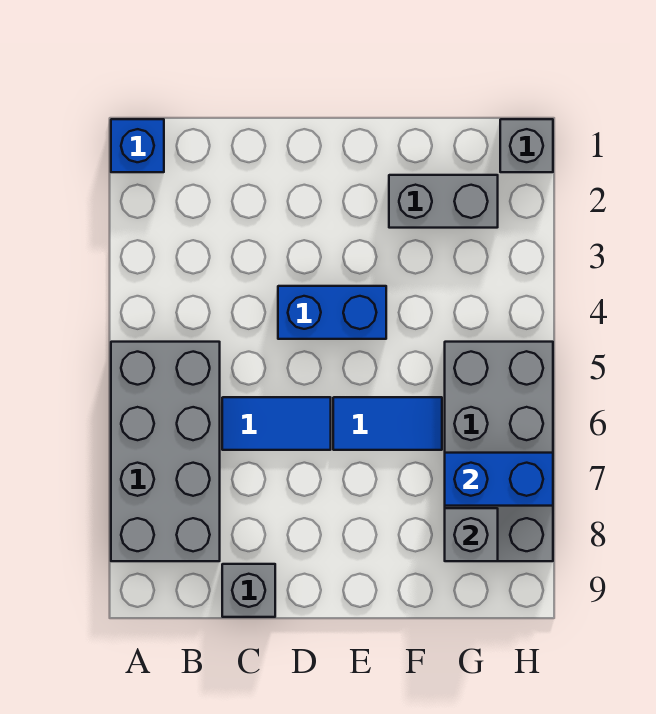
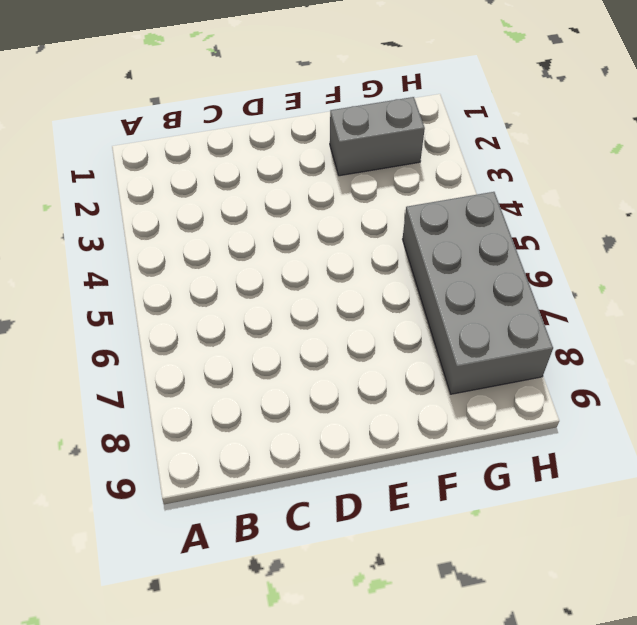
none -> blue brick A1 level 1
none -> grey brick A5:B8 level 1

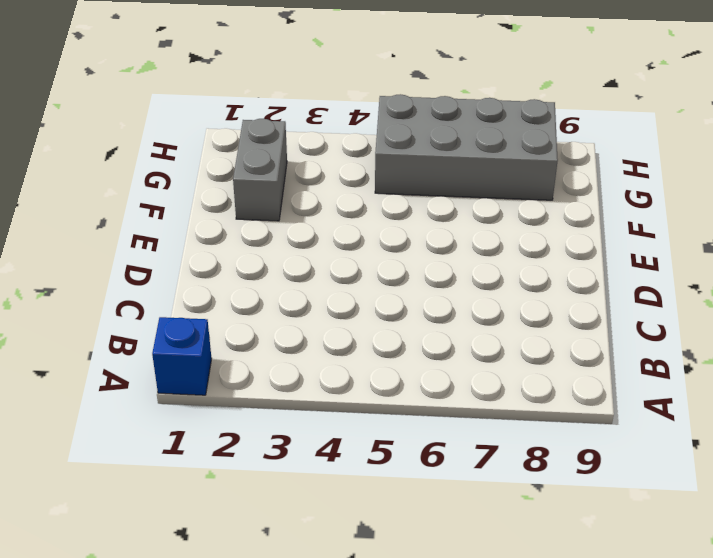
none -> grey brick A5:B8 level 1
none -> blue tile C6:D6 level 1

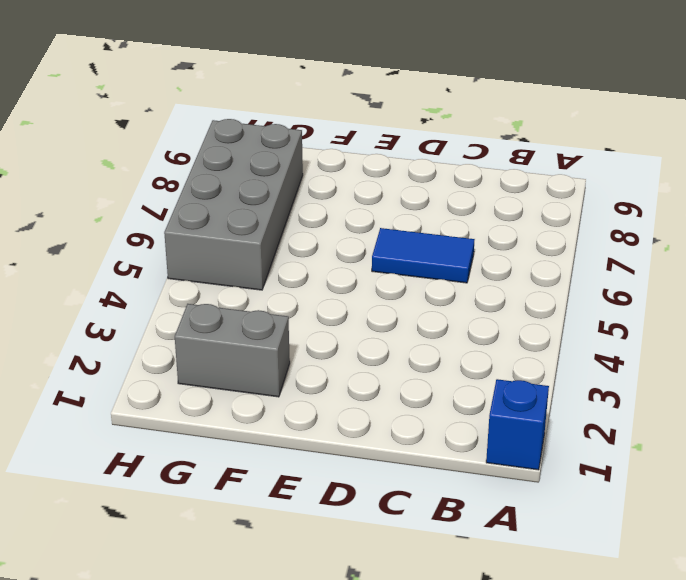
none -> grey brick A5:B8 level 1
none -> grey brick C9 level 1

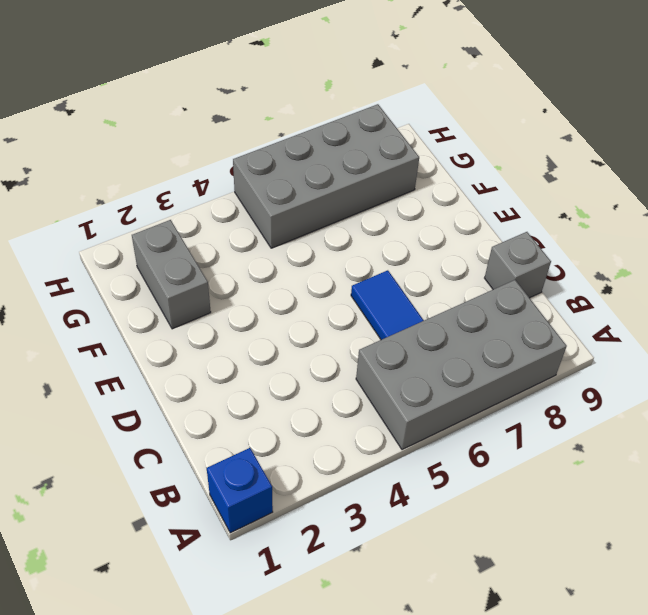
none -> blue brick D4:E4 level 1
none -> blue tile E6:F6 level 1

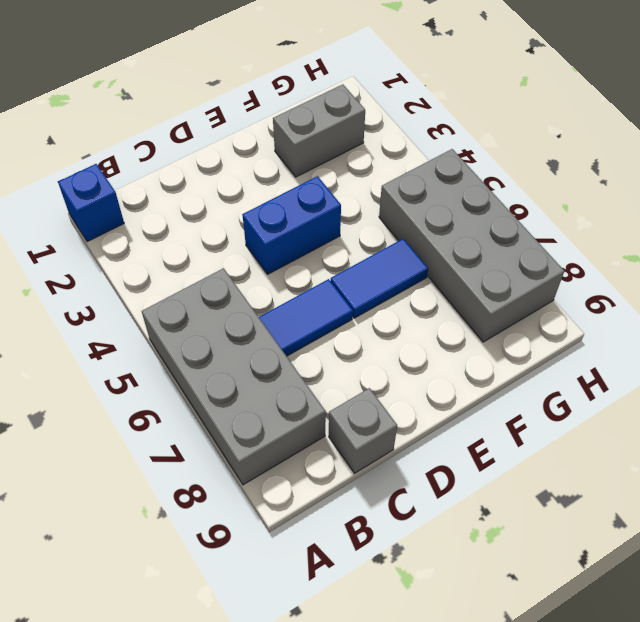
none -> grey brick H1 level 1
none -> blue brick G7:H7 level 2

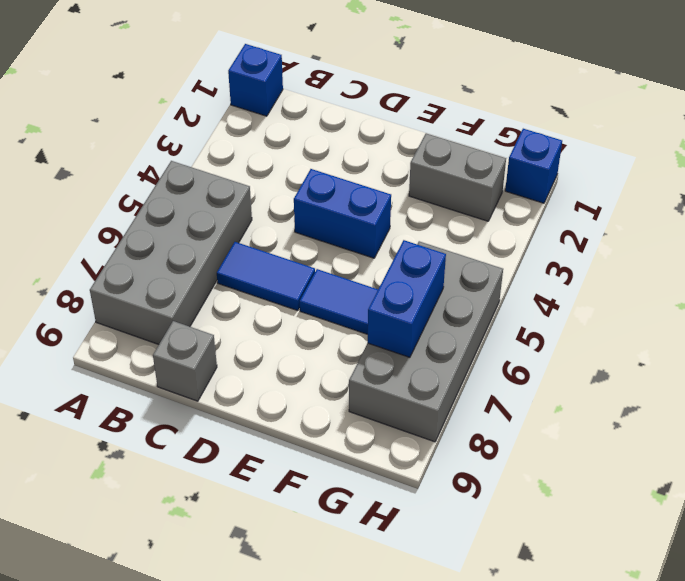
blue brick G6:G7 level 2 -> blue brick G7:H7 level 2
blue brick H1 level 1 -> grey brick H1 level 1
none -> grey brick G8 level 2

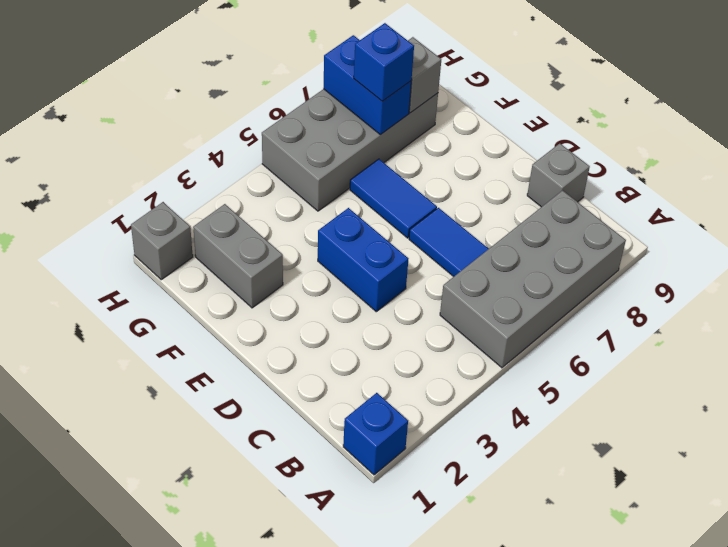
blue brick G7 level 3 -> none

